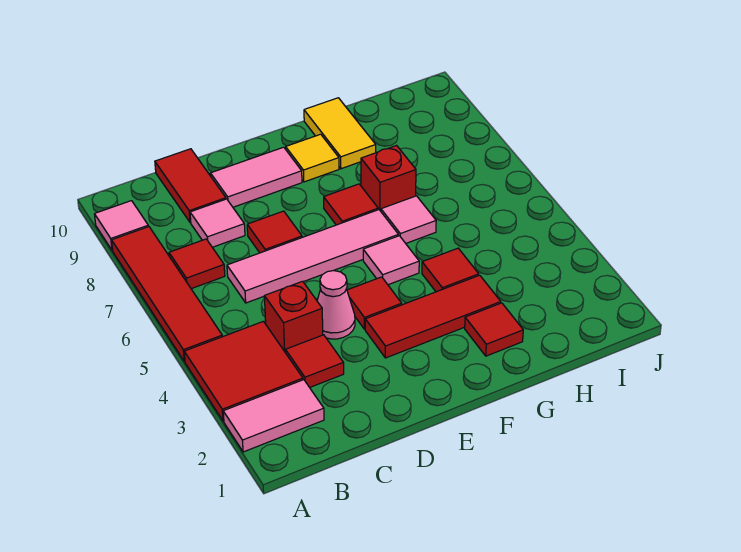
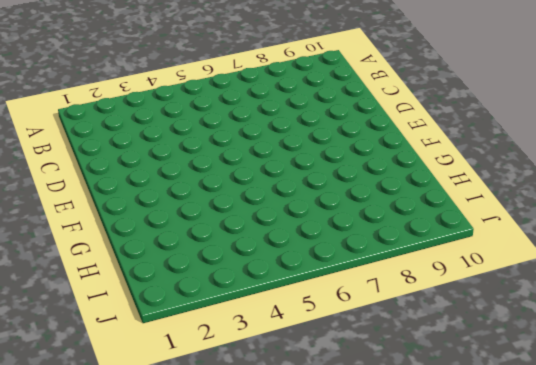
none -> pink tile A2:B2 level 1
none -> red tile A3:B4 level 1
none -> red tile A5:A8 level 1

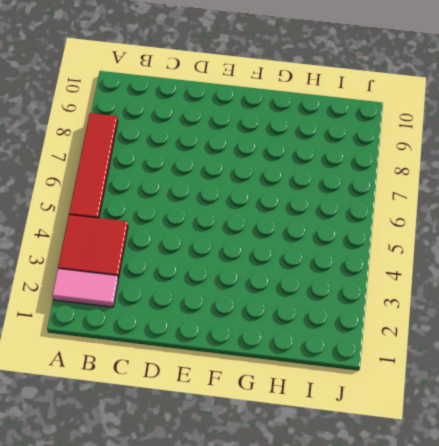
none -> pink tile A9 level 1
none -> red tile B7 level 1
none -> red tile C3 level 1

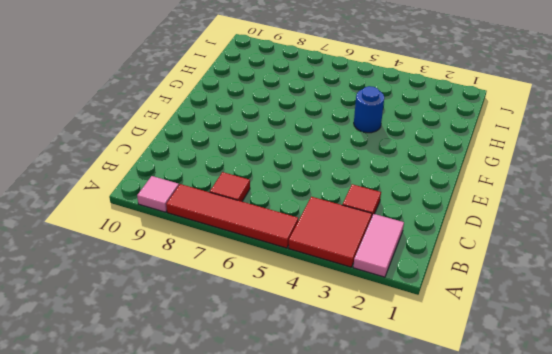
blue round brick G4 level 1 -> red tile G4 level 1
none -> red brick C4 level 1
none -> pink tile C6:F6 level 1
none -> pink tile C8 level 1

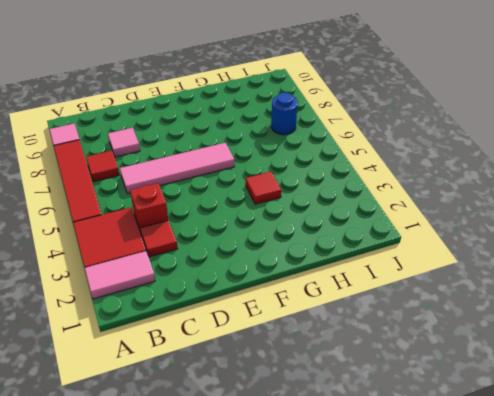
blue round brick I7 level 1 -> none
none -> red tile C9:C10 level 1
none -> pink cone D4 level 1
none -> red tile D7 level 1

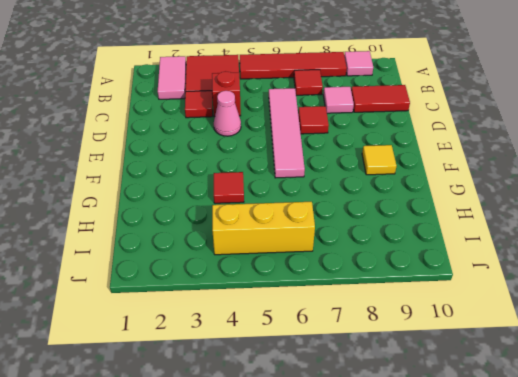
yellow brick I4:I6 level 1 -> none
none -> pink tile D9:E9 level 1
none -> red tile E3:G3 level 1
none -> red tile E4 level 1

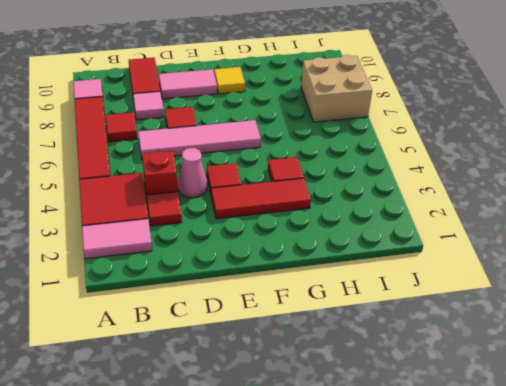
tan brick I7:J8 level 1 -> none
none -> pink tile F5 level 1
none -> red tile F7 level 1
none -> red tile G2 level 1

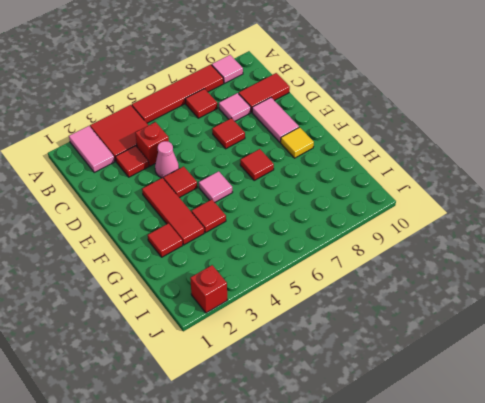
red brick J2 level 1 -> red brick G7 level 1
none -> pink tile C6:F6 level 1
none -> pink tile G6 level 1
none -> yellow tile G9:G10 level 1

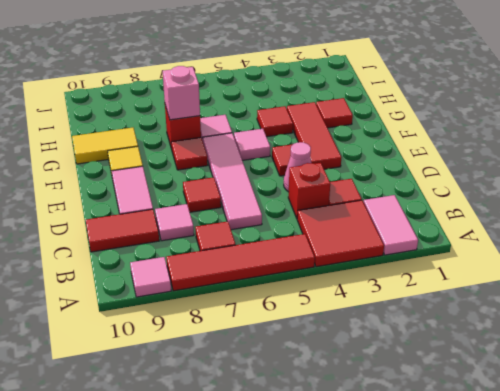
pink brick G7 level 2 -> none

